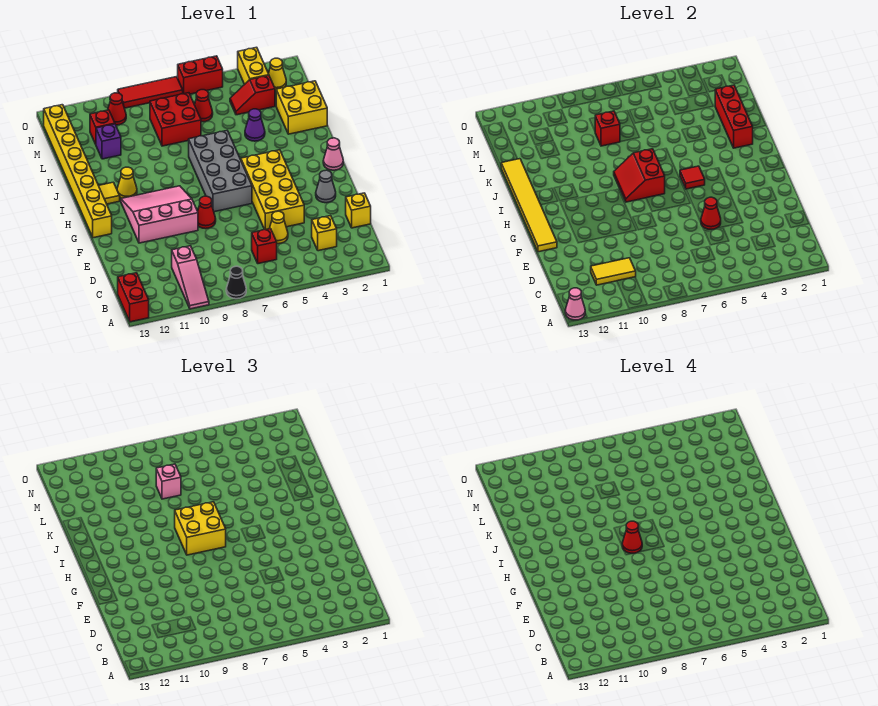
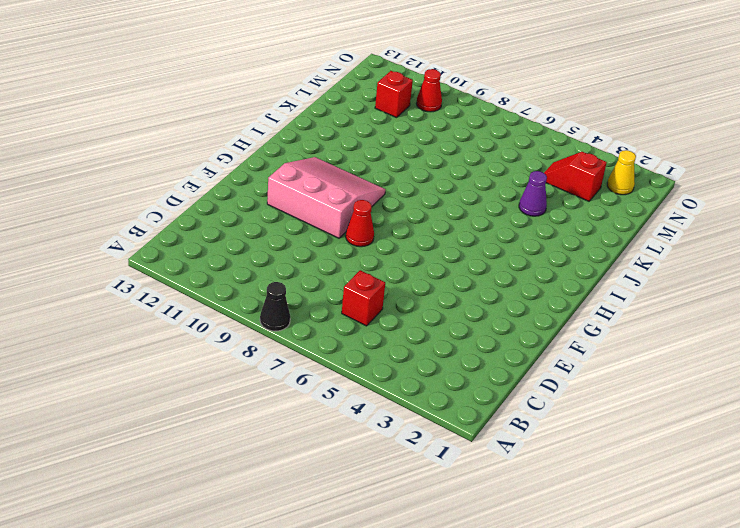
none -> pink slope A10:C10 level 1 top C
none -> red brick A13:B13 level 1
none -> yellow brick C3 level 1
none -> yellow brick D1 level 1

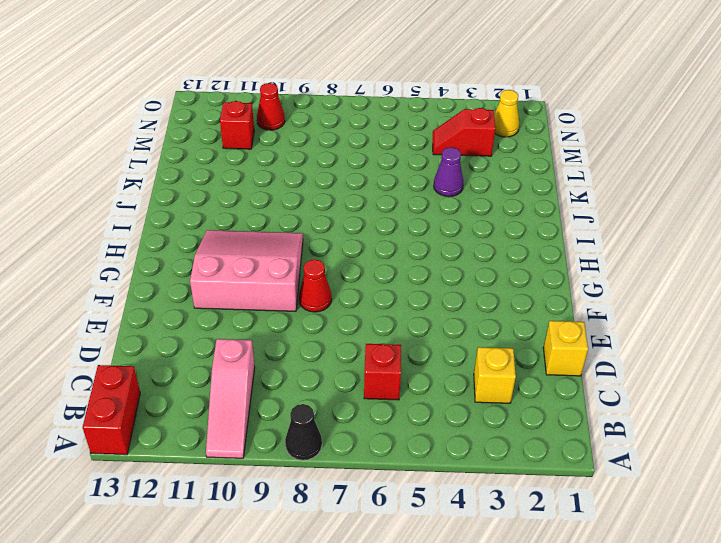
none -> yellow cone D5 level 1
none -> yellow brick E4:H5 level 1
none -> grey cone F2 level 1
none -> grey brick G6:J7 level 1

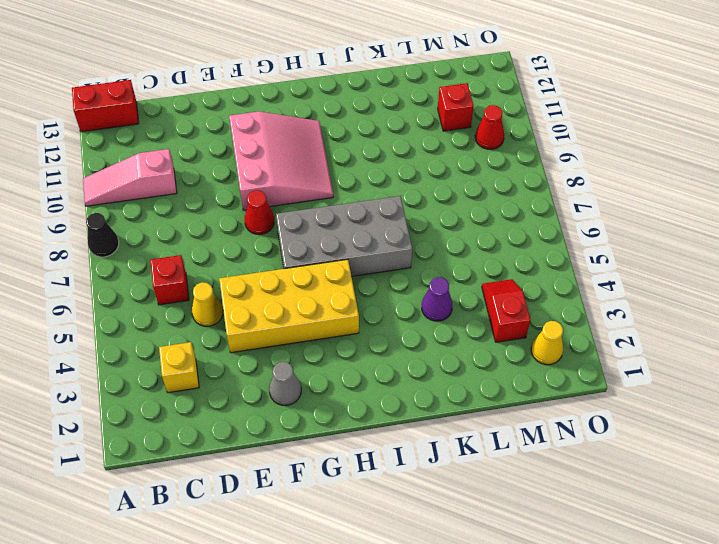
none -> yellow brick D1 level 1
none -> yellow brick G13:N13 level 1
none -> pink cone H1 level 1
none -> yellow cone I11 level 1

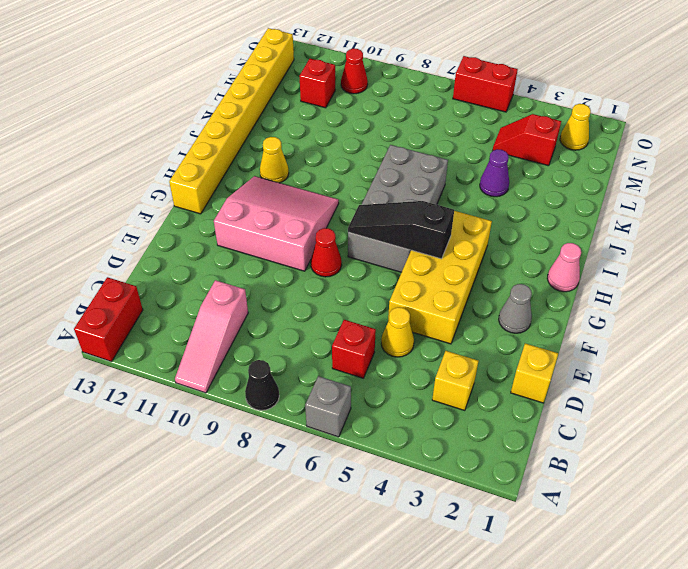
grey brick A6 level 1 -> none
black slope G5:G7 level 2 top 5 -> none
none -> yellow tile I12 level 1
none -> yellow brick K1:L2 level 1
none -> red brick L7:M8 level 1
none -> purple brick L11 level 1

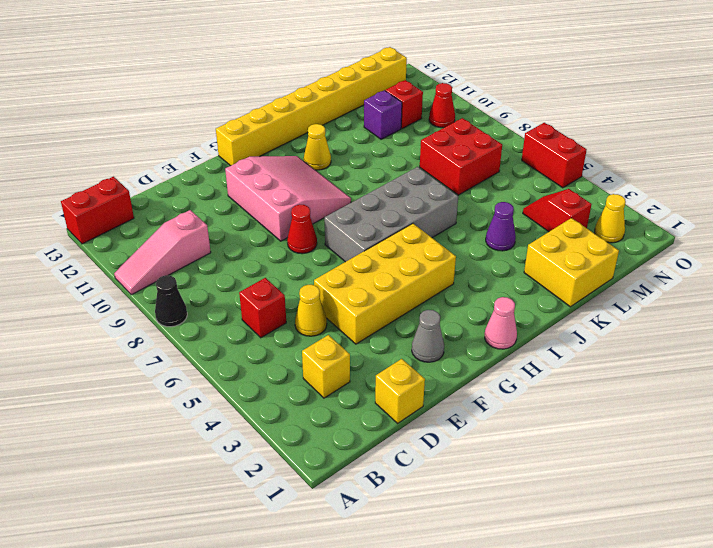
none -> yellow tile I12 level 1
none -> red cone M6 level 1
none -> yellow brick N3:O3 level 1
none -> red tile O7:O9 level 1

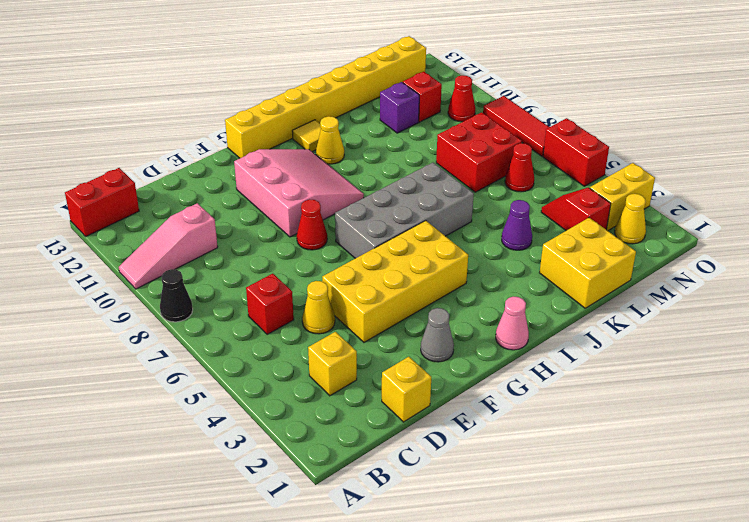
none -> pink cone A13 level 2
none -> yellow tile C10:C11 level 2
none -> red cone E5 level 2
none -> yellow tile F13:K13 level 2

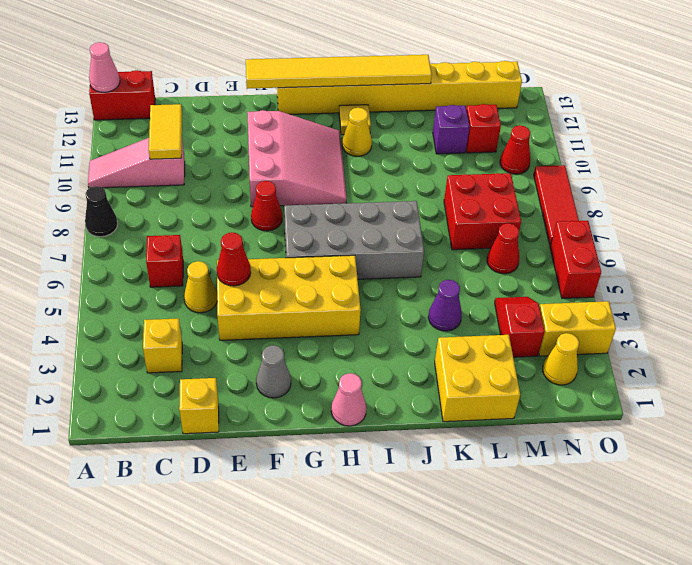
none -> red tile H5 level 2
none -> red slope H7:I8 level 2 top 7
none -> red brick J2:L2 level 2
none -> red brick L8 level 2

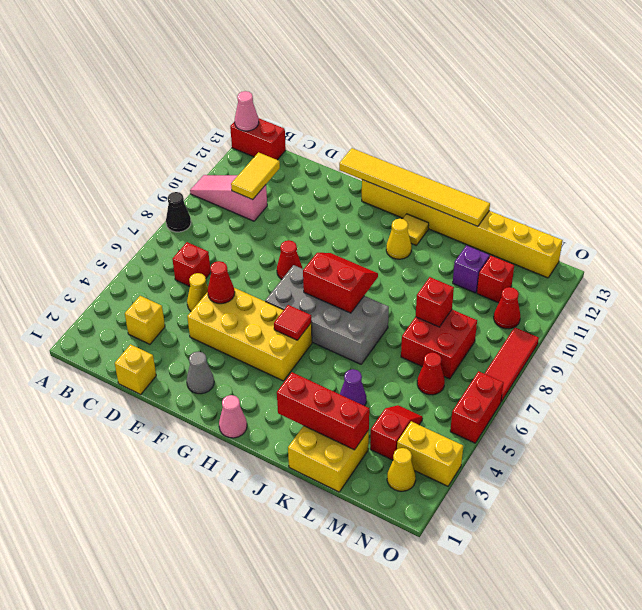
none -> pink slope F9:H11 level 1 top F
none -> yellow brick H7:I8 level 3
none -> pink brick L8 level 3
none -> red cone H8 level 4

